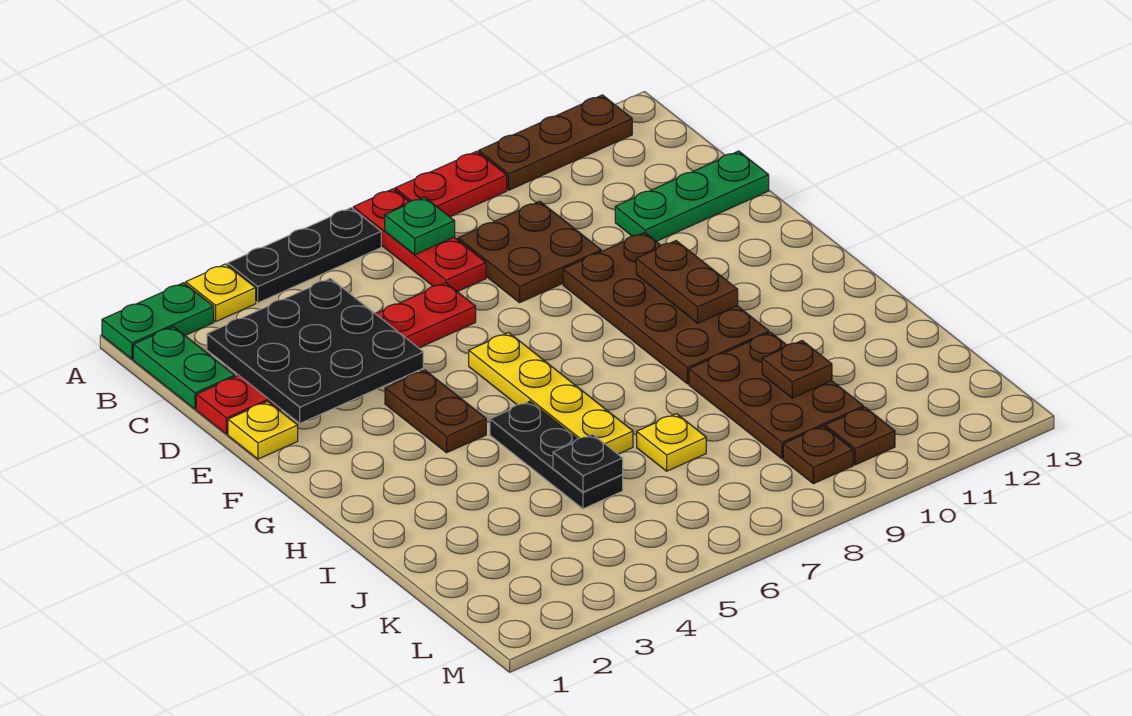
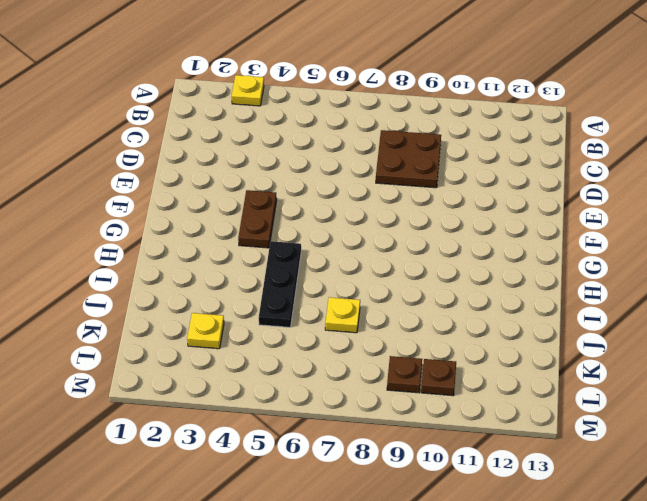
yellow plate K3 level 1 -> yellow plate E1 level 1
none -> green plate A1:A2 level 1
none -> black plate A4:A6 level 1
none -> red plate A7:C7 level 1

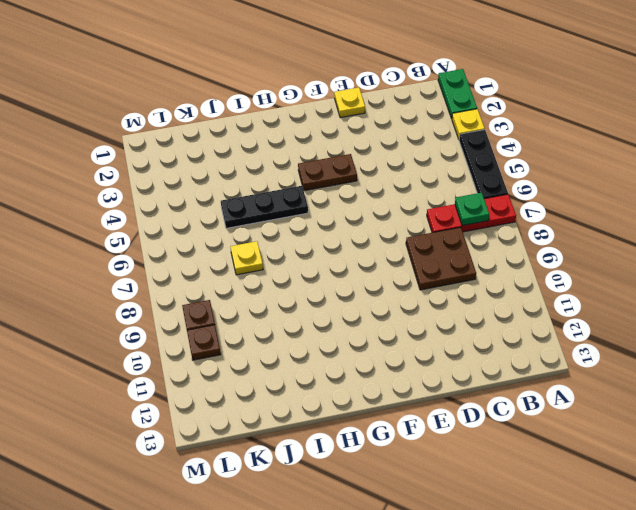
none -> red plate A8:A9 level 1
none -> brown plate A10:A12 level 1
none -> green plate B1:C1 level 1

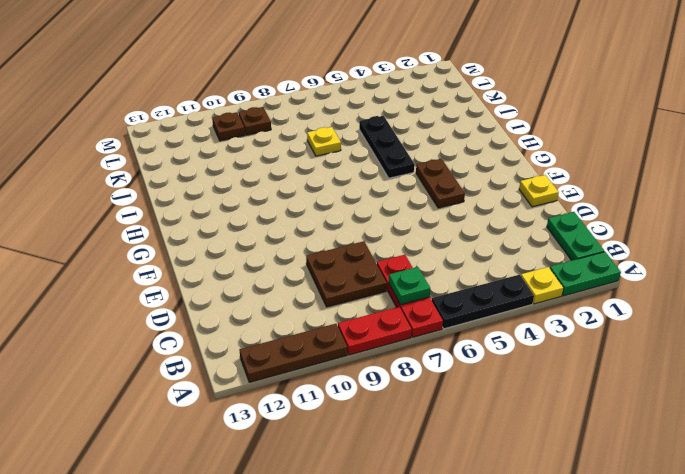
none -> red plate D1:D6 level 1
none -> green plate D11:D13 level 1
none -> brown plate E9:H10 level 1

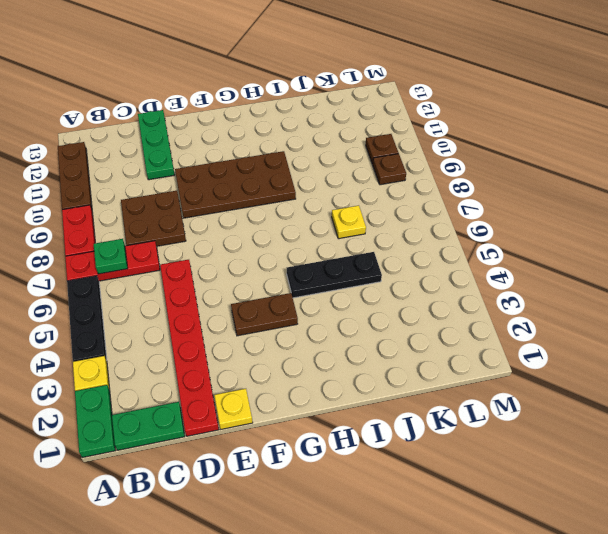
none -> yellow plate F6:I6 level 1
none -> brown plate I9:K10 level 1
none -> black plate C2:E4 level 2

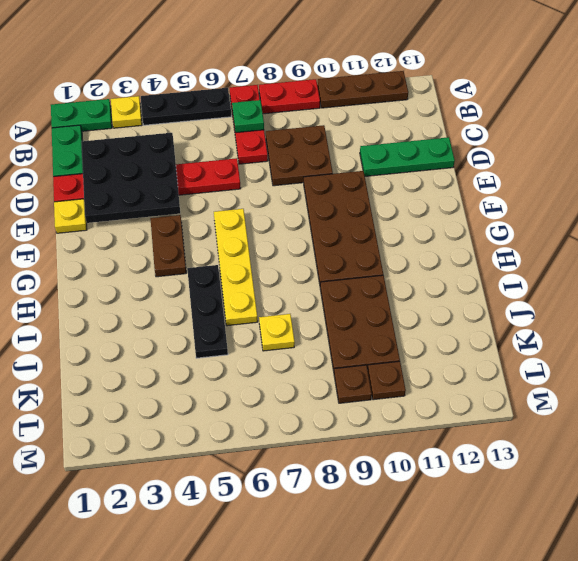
none -> brown plate F10:G10 level 2
none -> black plate J5 level 2
none -> brown plate J10 level 2

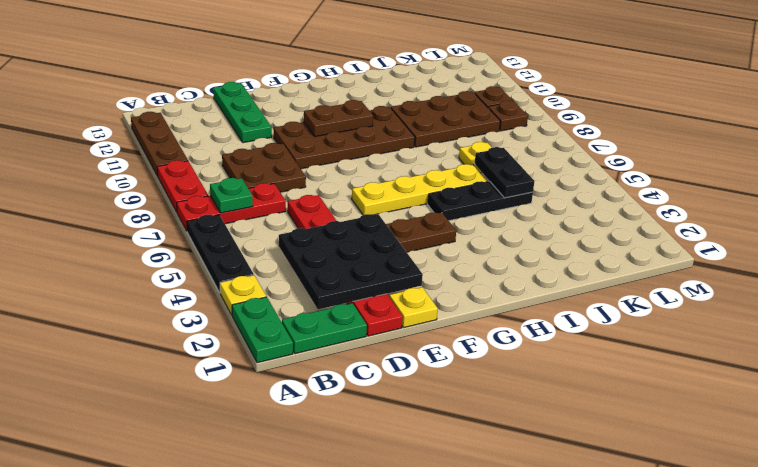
black plate J5:J6 level 2 -> black plate J5 level 2
none -> brown plate J10 level 2

